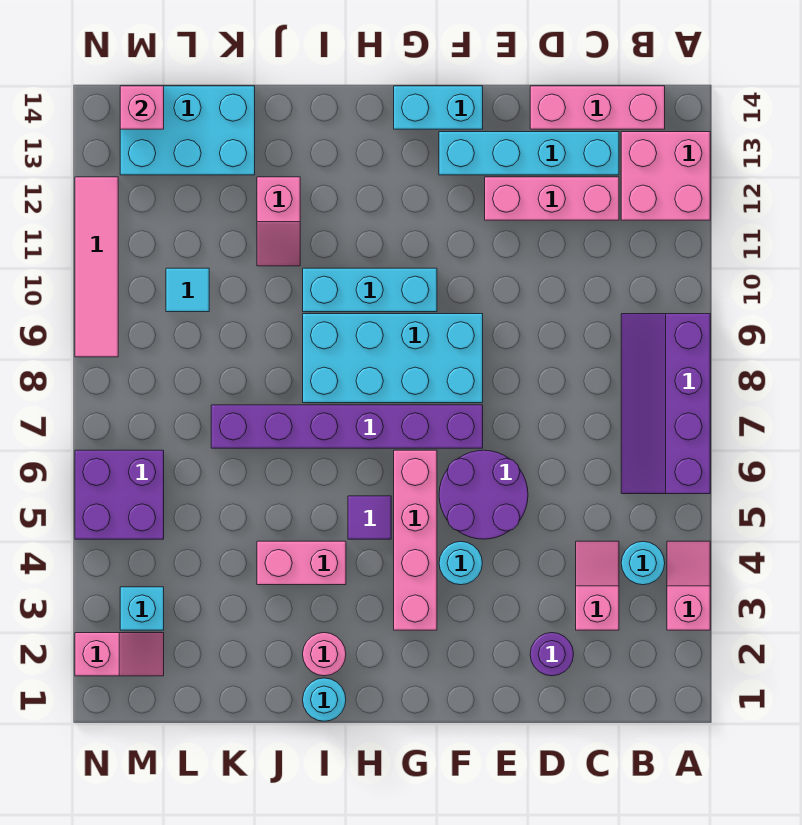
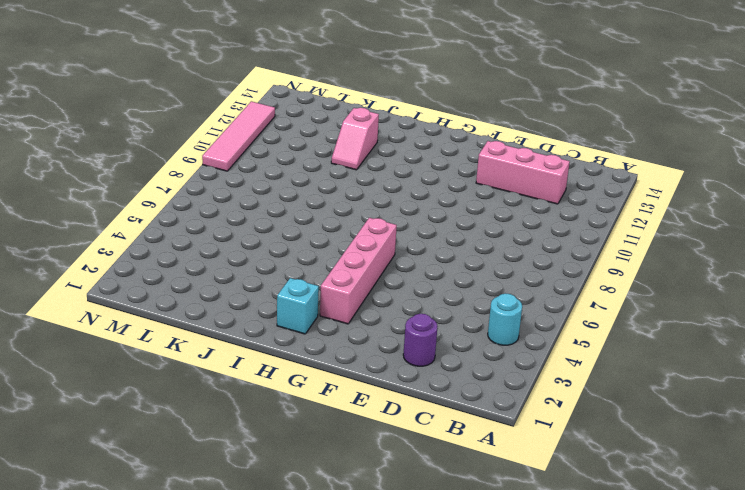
cyan brick H2 level 1 -> cyan brick M3 level 1
none -> pink slope A3:A4 level 1 top 3
none -> purple slope A6:B9 level 1 top A
none -> pink brick A12:B13 level 1

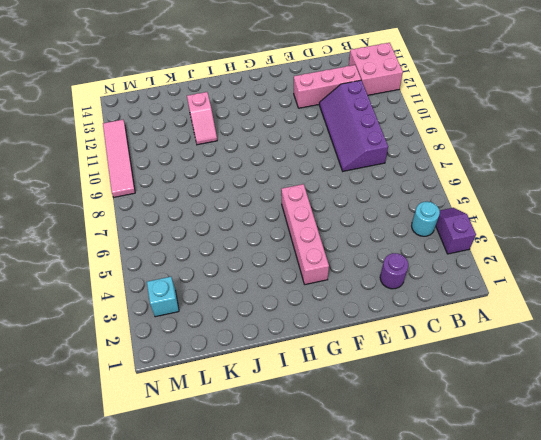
purple slope A3:A4 level 1 top 3 -> pink slope A3:A4 level 1 top 3
purple slope C8:D11 level 1 top C -> purple slope A6:B9 level 1 top A
none -> pink brick B14:D14 level 1
none -> pink slope C3:C4 level 1 top 3
none -> cyan brick C13:F13 level 1

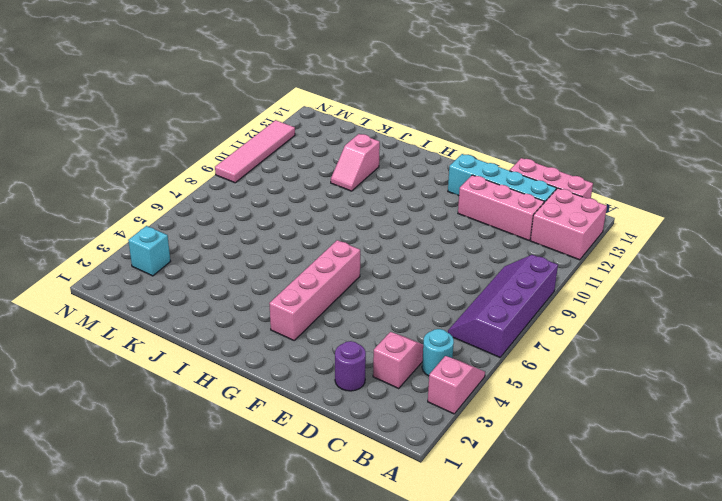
none -> purple round brick E5:F6 level 1
none -> cyan round brick F4 level 1
none -> purple brick F7:K7 level 1

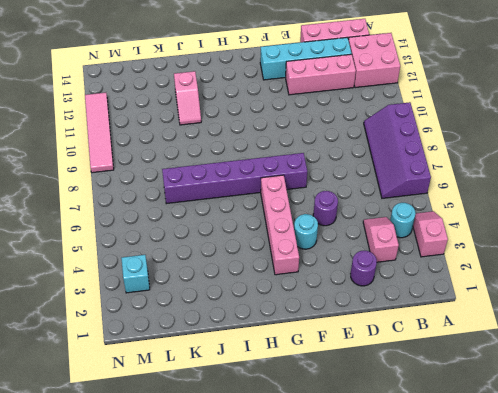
purple round brick E5 level 1 -> purple round brick E5:F6 level 1
none -> cyan brick F8:I9 level 1
none -> cyan brick F14:G14 level 1
none -> cyan brick G10:I10 level 1

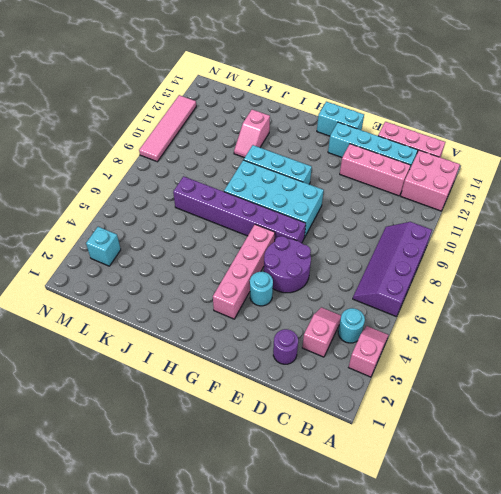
none -> purple tile H5 level 1
none -> cyan round brick I1 level 1
none -> pink round brick I2 level 1

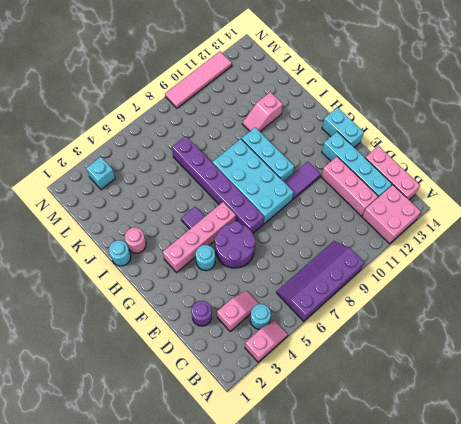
purple tile F10:F11 level 1 -> none
none -> pink brick I4:J4 level 1
none -> cyan brick K13:M14 level 1
none -> cyan tile L10 level 1

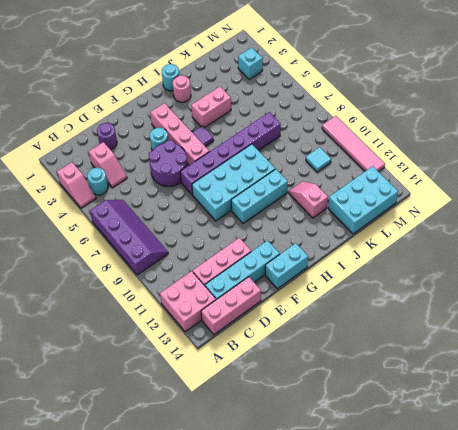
none -> pink slope M2:N2 level 1 top N
none -> purple brick M5:N6 level 1
none -> pink brick M14 level 2

